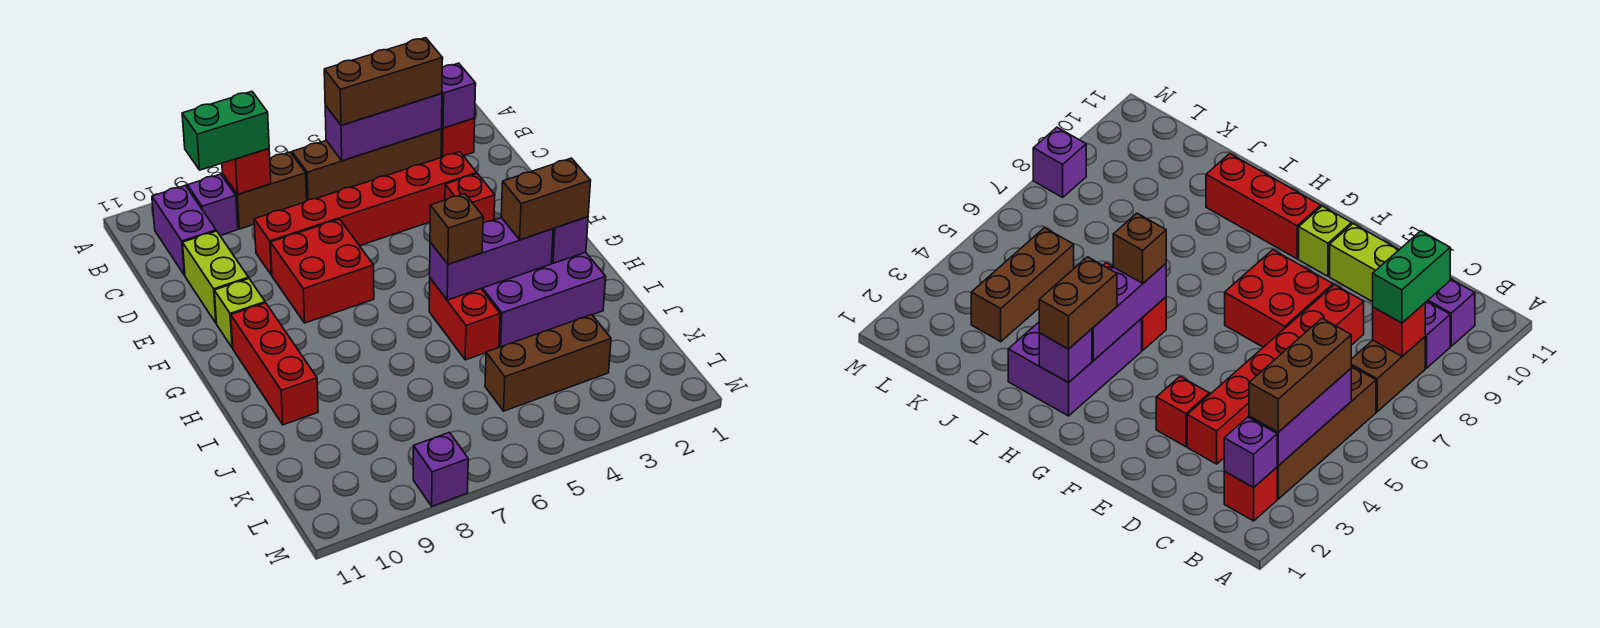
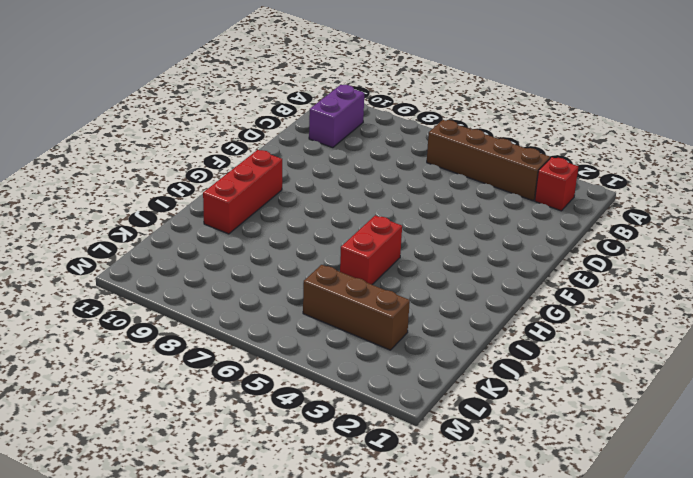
none -> brown brick B7:B8 level 1
none -> purple brick B9 level 1
none -> red brick D3:D8 level 1

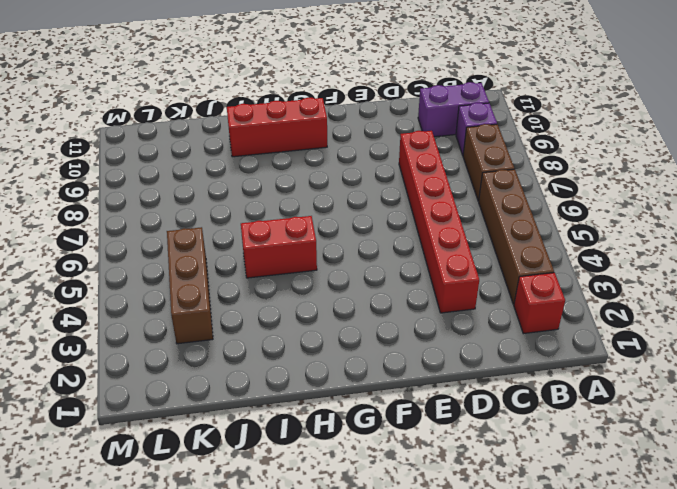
none -> lime brick D10:E10 level 1
none -> red brick E3 level 1
none -> red brick E7:F8 level 1

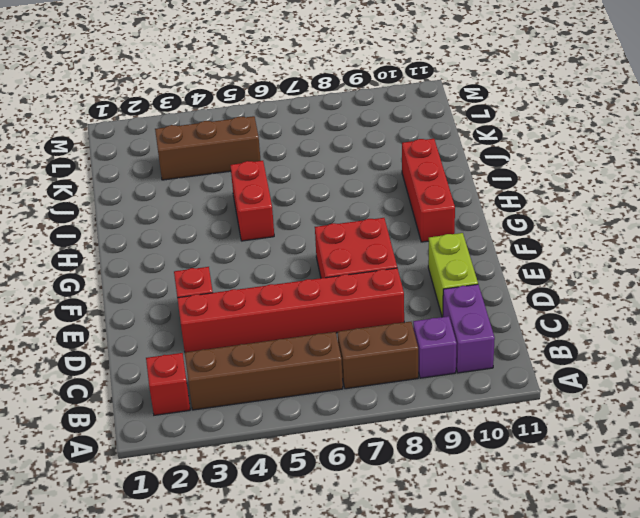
none -> lime brick F10 level 1
none -> purple brick H2:I4 level 1
none -> purple brick M8 level 1

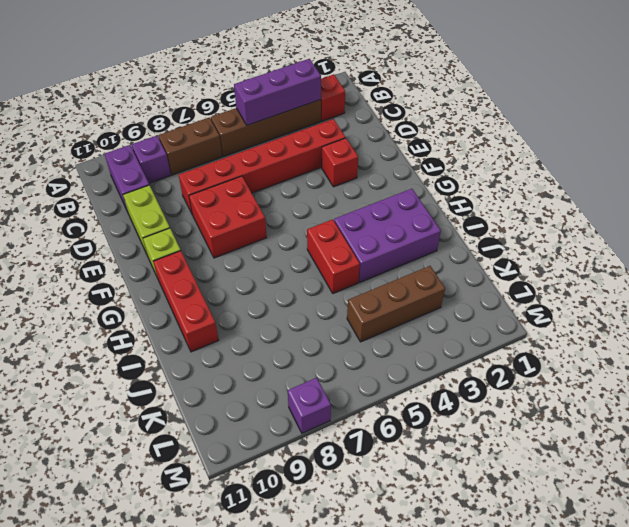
none -> purple brick B2 level 2
none -> red brick B8 level 2
none -> purple brick H2 level 2

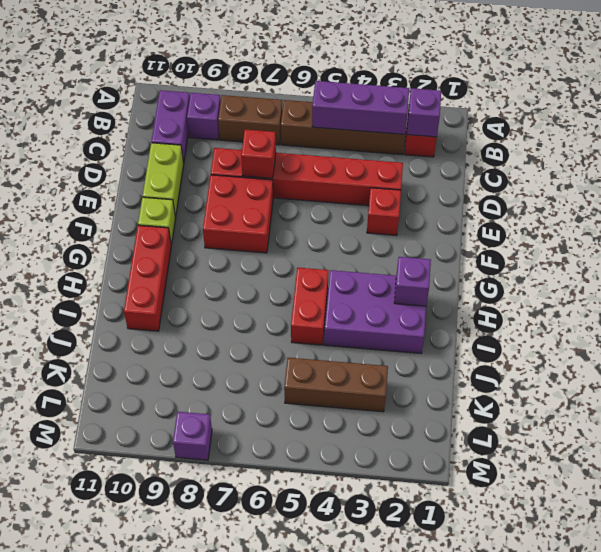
red brick D7 level 2 -> red brick B8 level 2
none -> purple brick H3:H5 level 2
none -> brown brick B3:B5 level 3
none -> green brick B8:B9 level 3

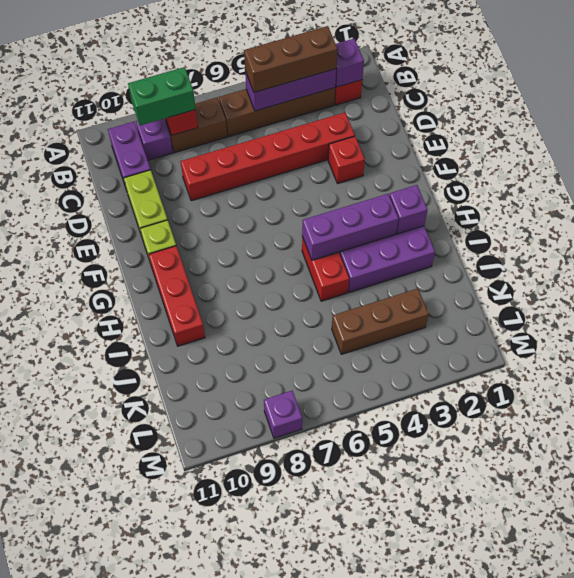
none -> red brick E7:F8 level 1
none -> brown brick H2:H3 level 3
none -> brown brick H5 level 3

